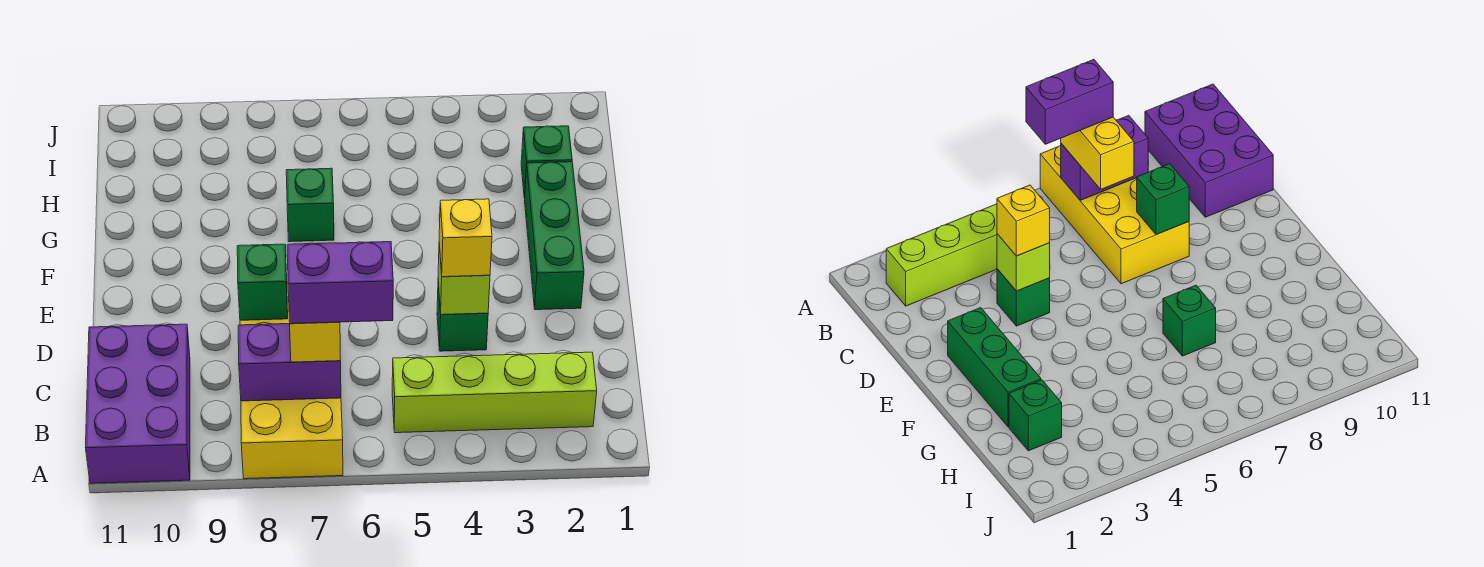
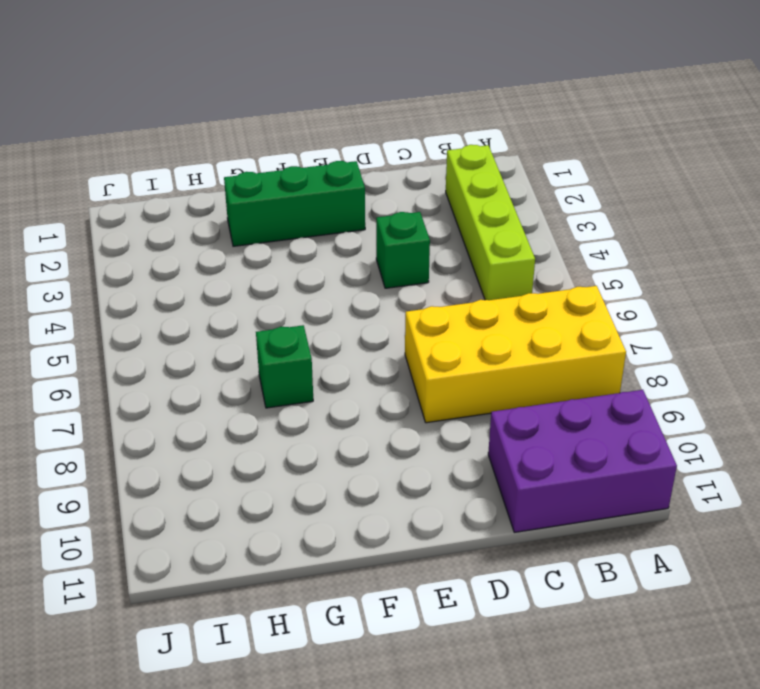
none -> green brick H2 level 1
none -> purple brick B7:B8 level 2
none -> lime brick D4 level 2

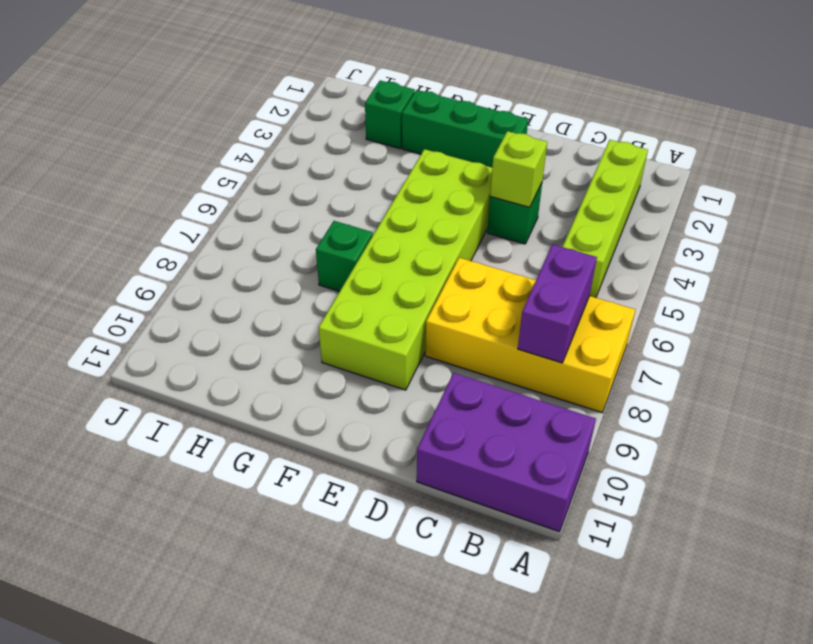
lime brick E4:F9 level 1 -> none
none -> green brick D8 level 2
none -> yellow brick B7:C7 level 3
none -> yellow brick D4 level 3

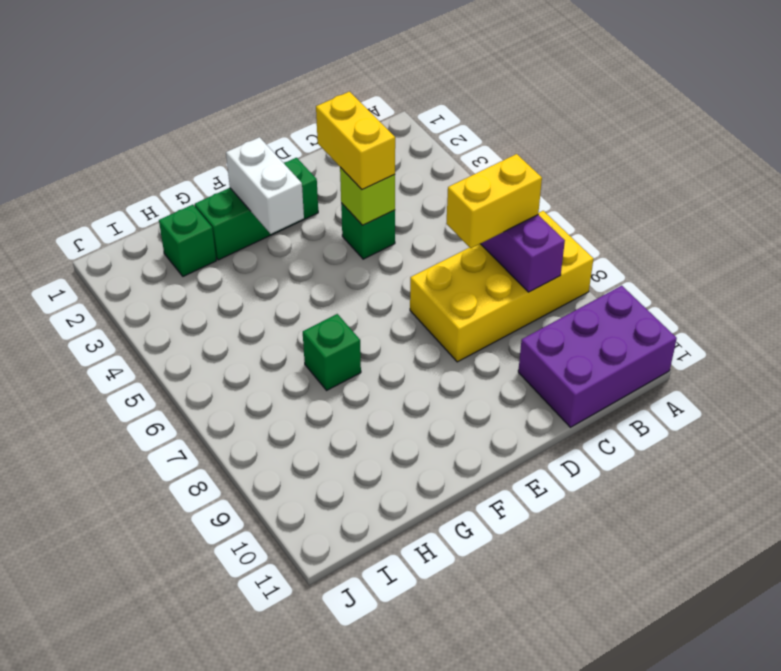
yellow brick D3:D4 level 3 -> yellow brick D4 level 3
white brick F2:F3 level 2 -> none
none -> lime brick B2:B5 level 1
none -> green brick D8 level 2
none -> purple brick B6:B7 level 4

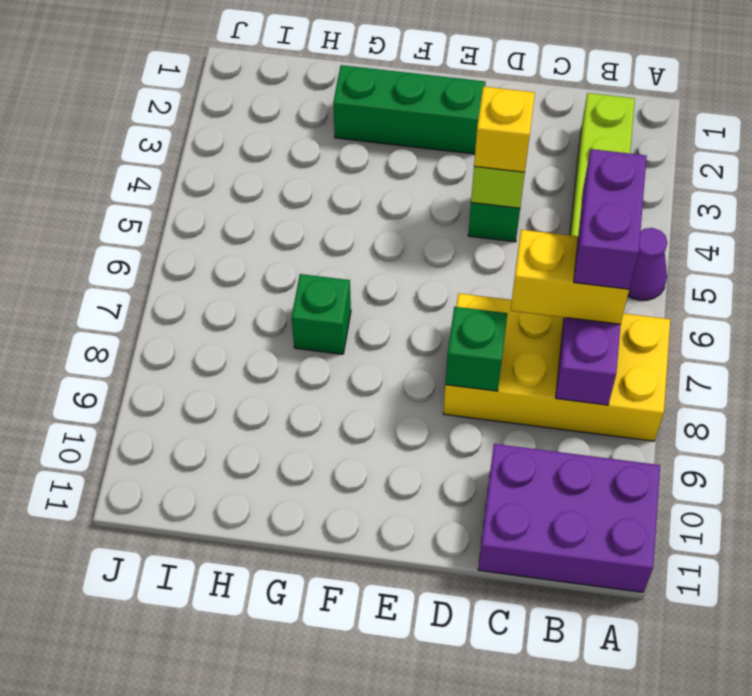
purple cone A5 level 1 -> none
none -> green brick H2 level 1

